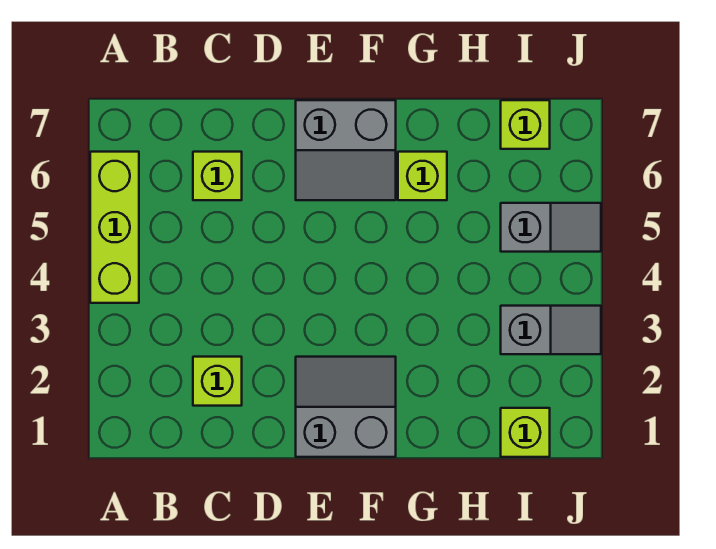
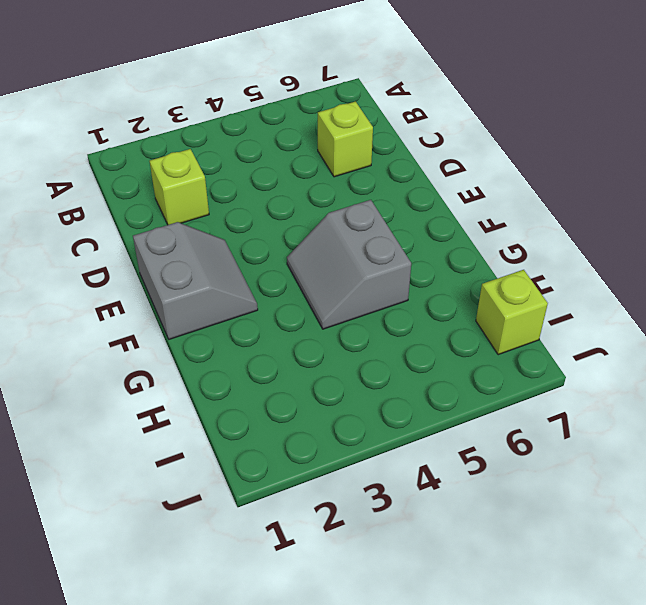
grey slope F4:G5 level 1 top 5 -> grey slope E6:F7 level 1 top 7
none -> lime brick A4:A6 level 1
none -> lime brick G6 level 1

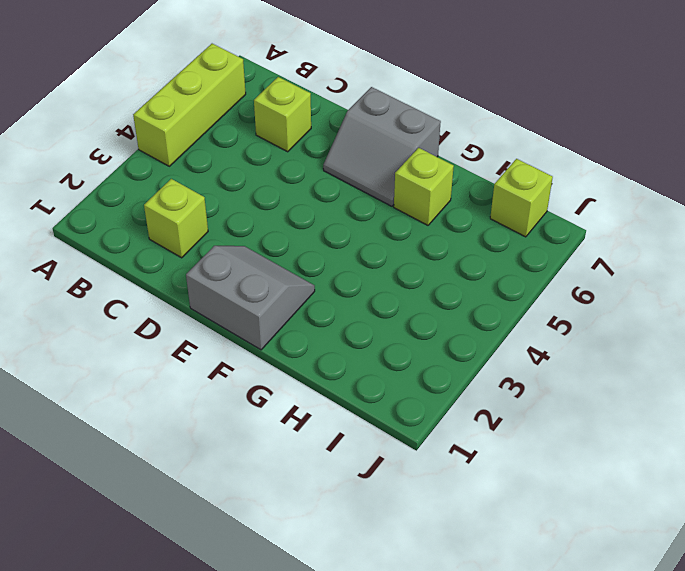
none -> lime brick I1 level 1
none -> grey slope I3:J3 level 1 top I

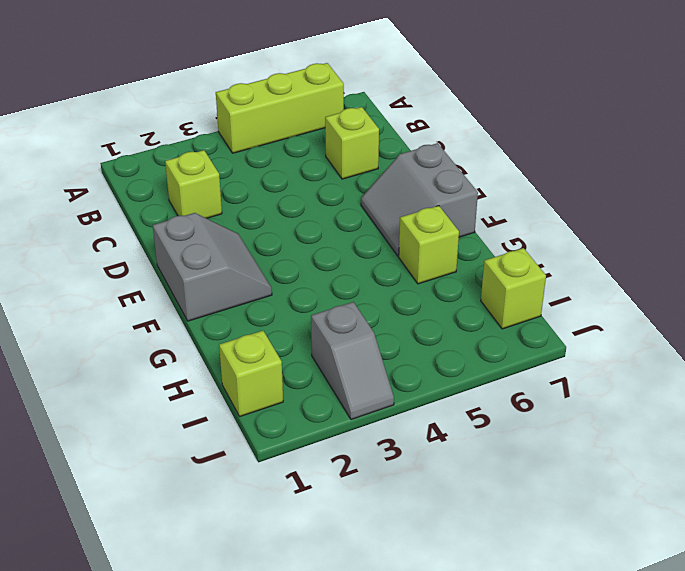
none -> grey slope I5:J5 level 1 top I

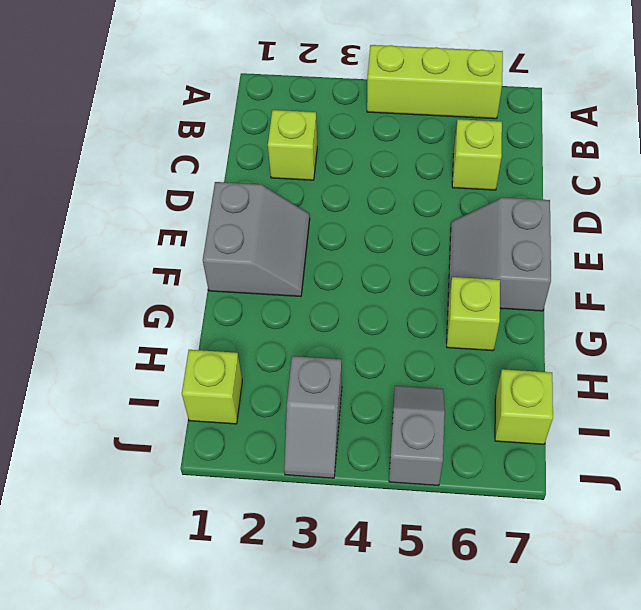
grey slope I5:J5 level 1 top J -> grey slope I5:J5 level 1 top I

